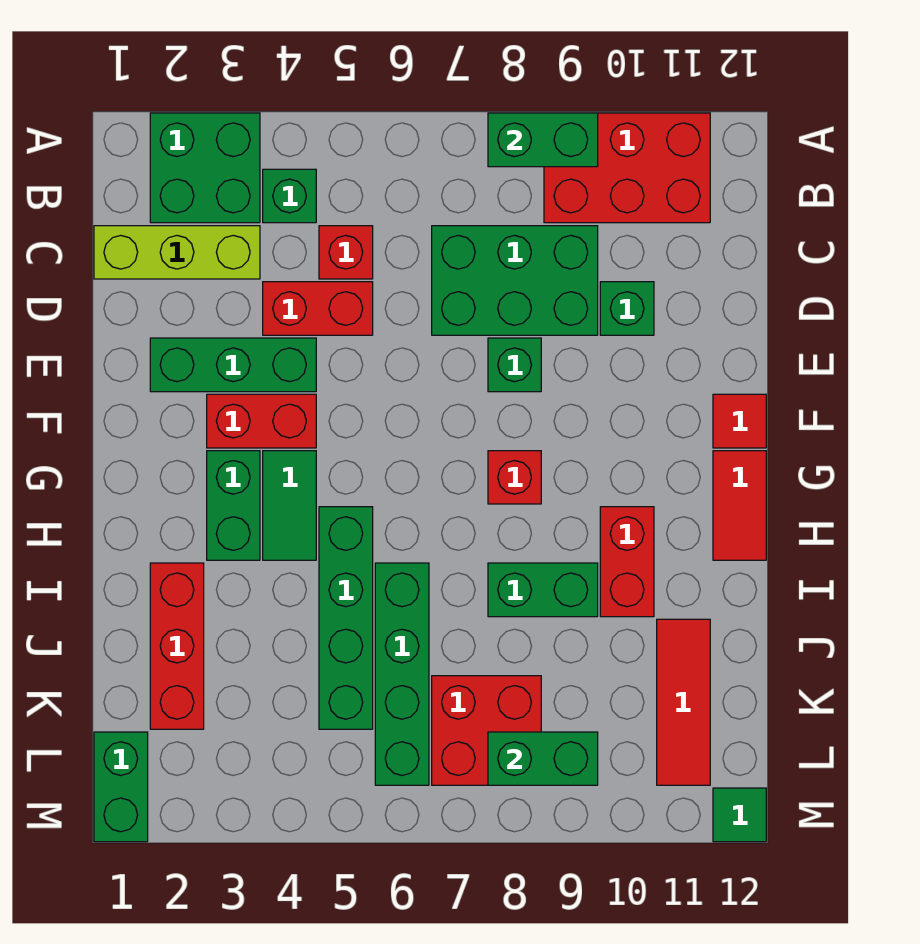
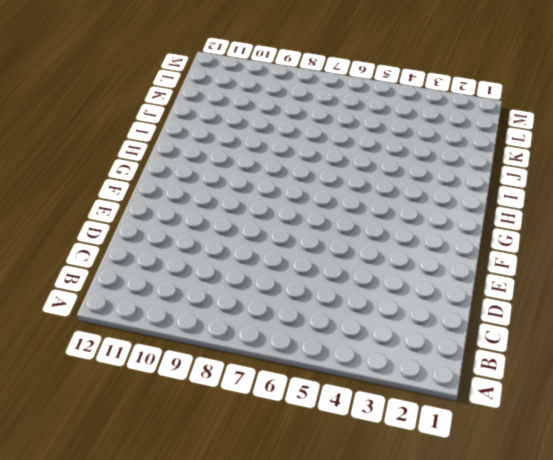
none -> green brick A2:B3 level 1
none -> red brick A9:B11 level 1
none -> green brick B4 level 1

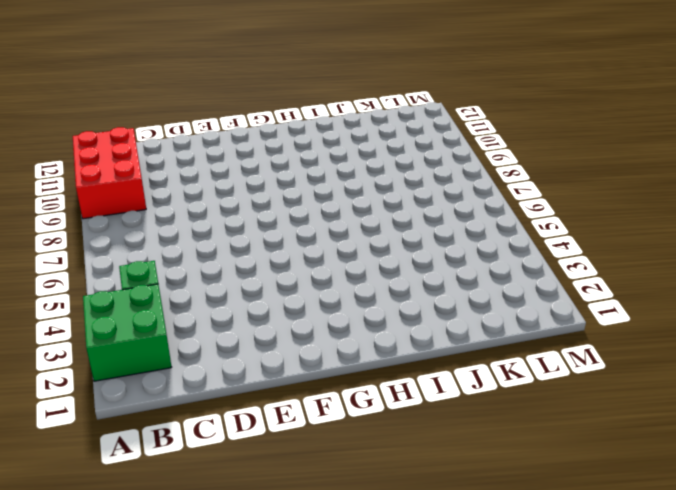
none -> lime brick C1:C3 level 1
none -> red brick C5 level 1
none -> green brick C7:D9 level 1

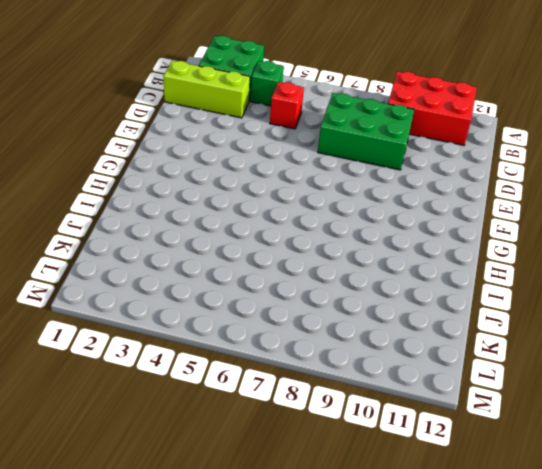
none -> red brick D4:D5 level 1
none -> green brick D10 level 1
none -> green brick E2:E4 level 1

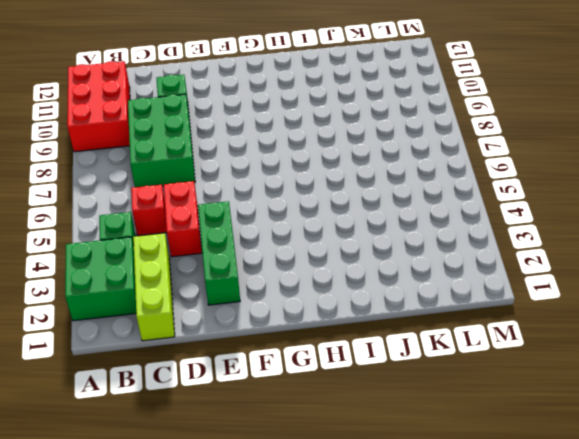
none -> green brick E8 level 1
none -> red brick F3:F4 level 1
none -> red tile F12 level 1

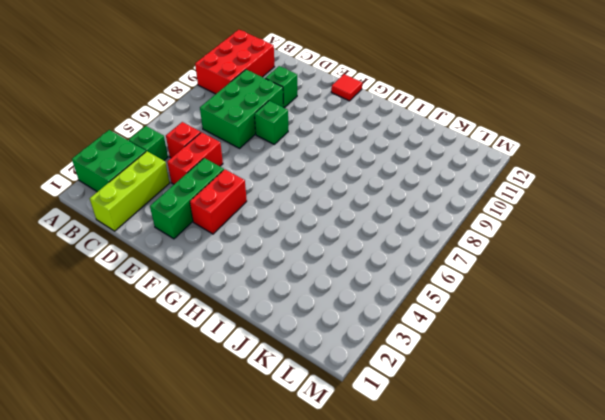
none -> green brick G3:H3 level 1
none -> green tile G4:H4 level 1
none -> red brick G8 level 1

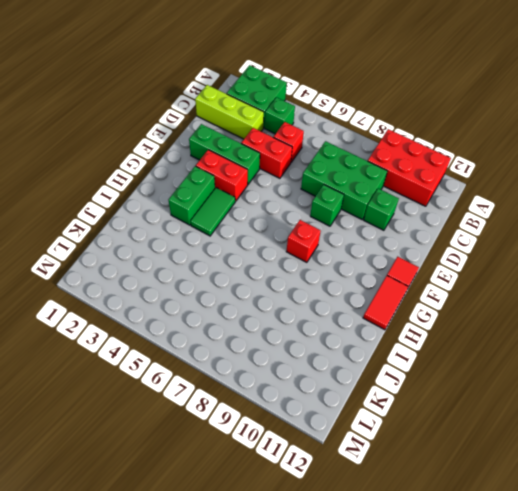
none -> green brick H5:K5 level 1
none -> red brick H10:I10 level 1
none -> red brick I2:K2 level 1

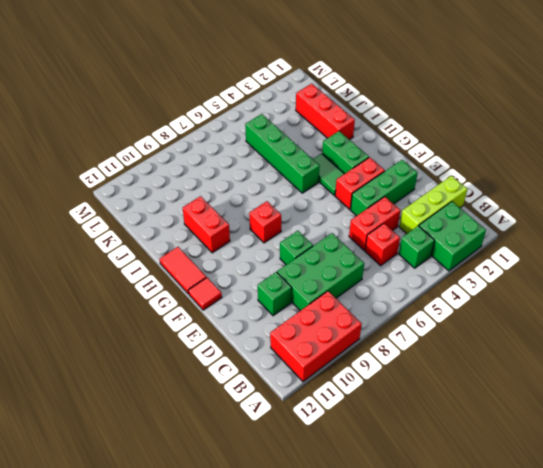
none -> green brick I6:L6 level 1
none -> green brick I8:I9 level 1
none -> red tile J11:L11 level 1

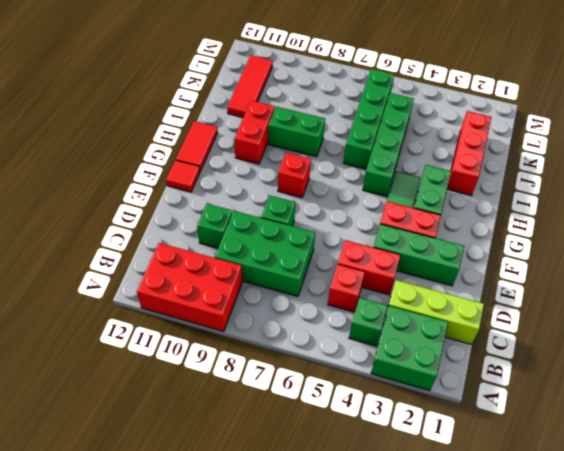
none -> red brick K7:L8 level 1
none -> green brick L1:M1 level 1
none -> green tile M12 level 1

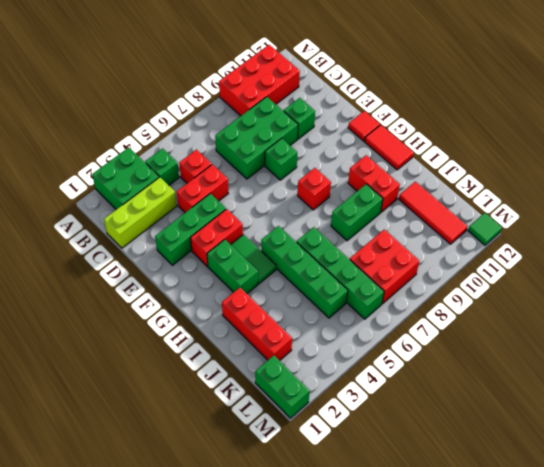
none -> green brick A8:A9 level 2
none -> green brick L8:L9 level 2

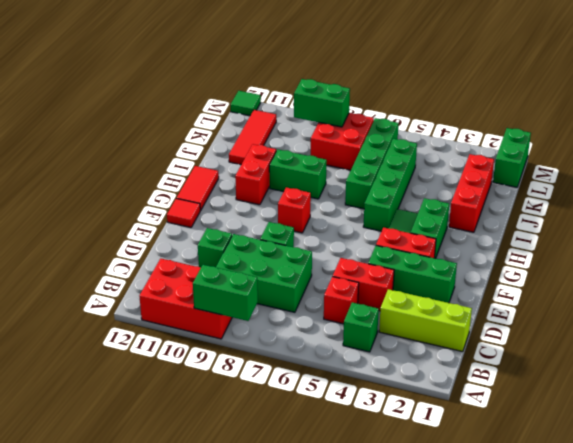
none -> green brick A2:B3 level 1

